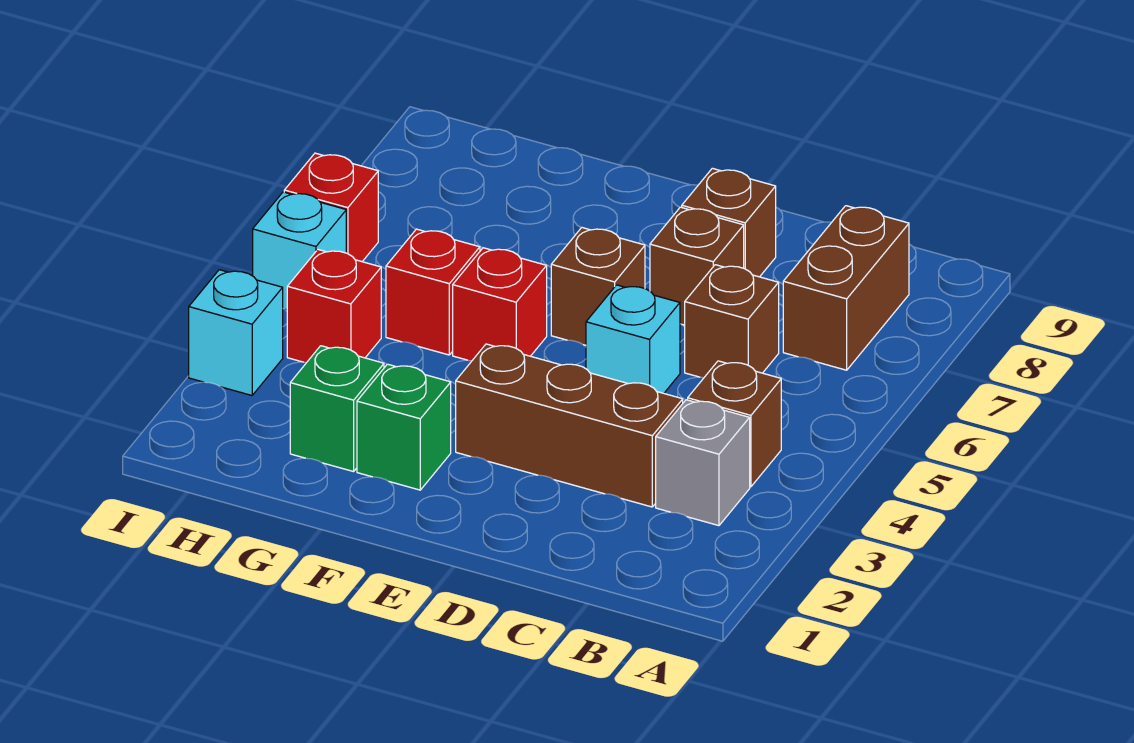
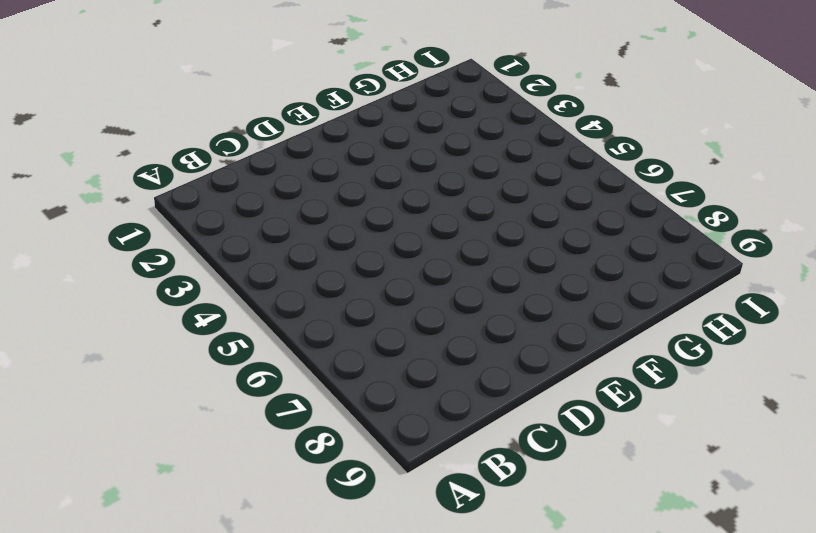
none -> grey brick B3 level 1
none -> brown brick B4 level 1
none -> brown brick B7:B8 level 1

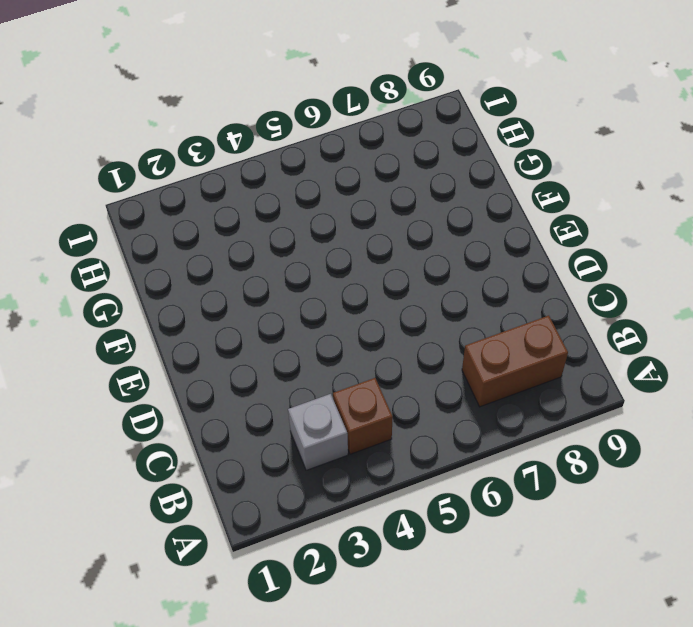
none -> brown brick C3:E3 level 1
none -> brown brick C6 level 1
none -> cyan brick D5 level 1

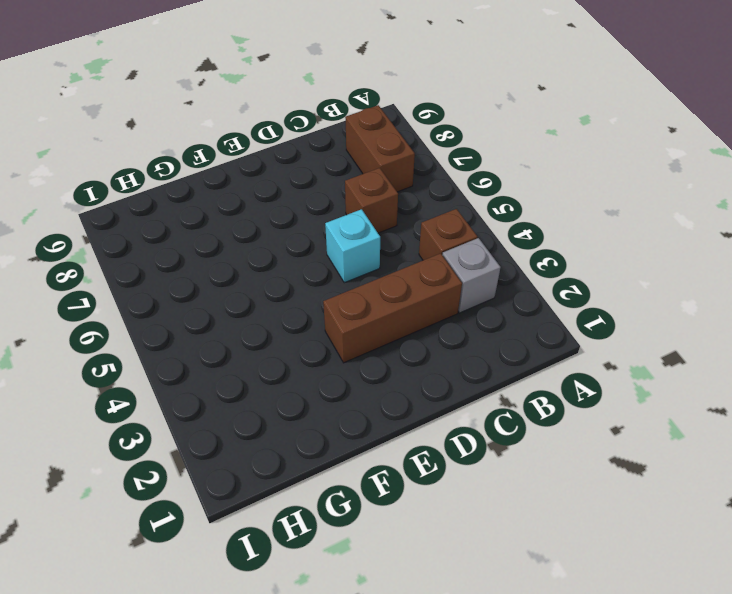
none -> brown brick D7 level 1
none -> brown brick D8 level 1
none -> brown brick E6 level 1

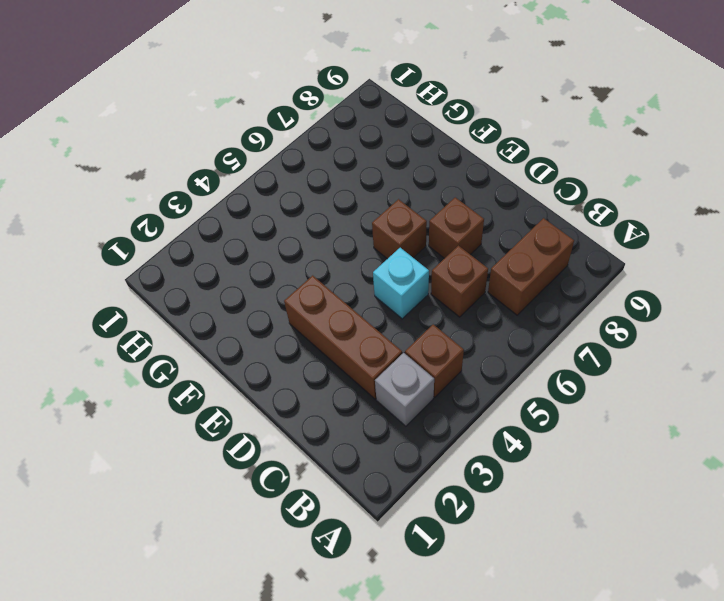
none -> brown brick D8 level 1
none -> green brick F2 level 1
none -> red brick F5 level 1

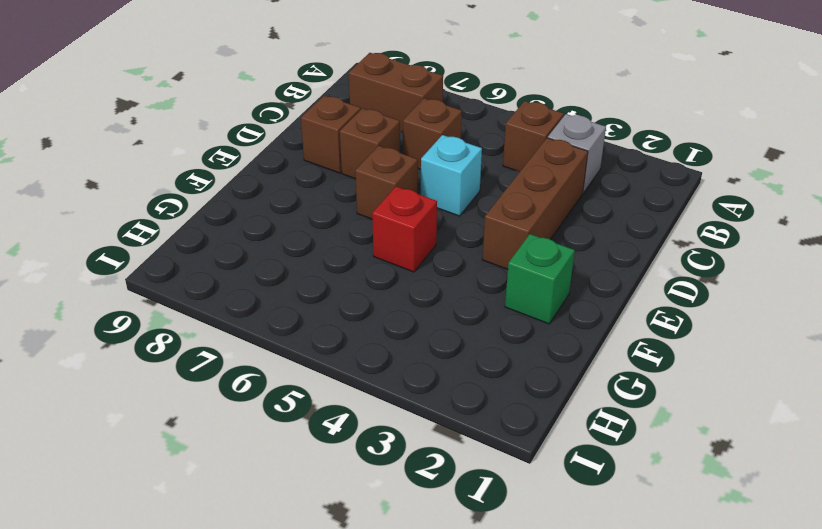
none -> green brick G2 level 1
none -> red brick G5 level 1
none -> red brick H4 level 1

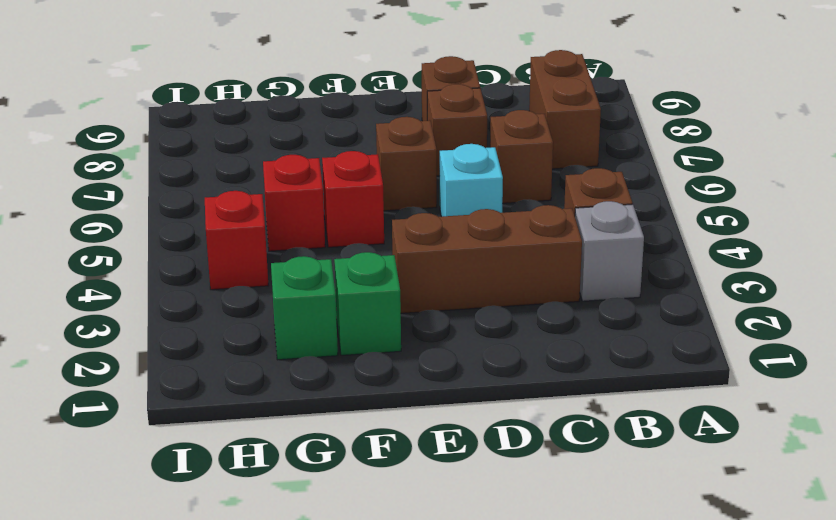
none -> cyan brick I3 level 1
none -> cyan brick I5 level 1
none -> red brick I6 level 1

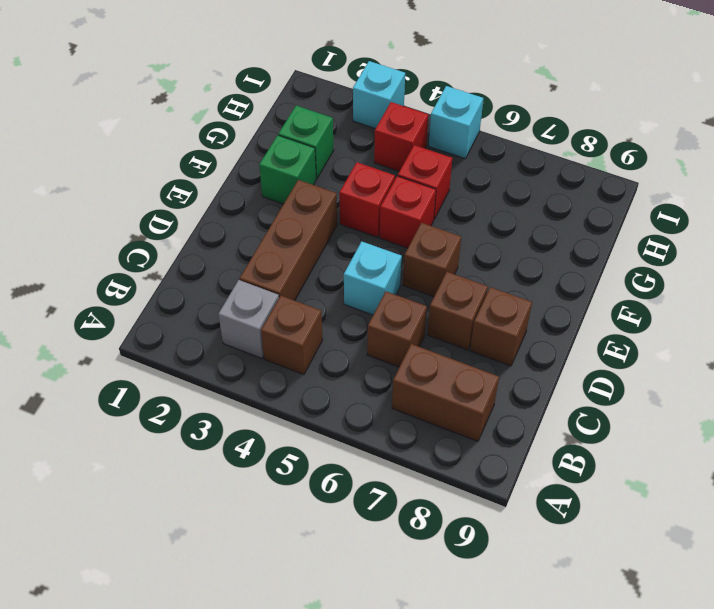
red brick F4 level 1 -> red brick I6 level 1

